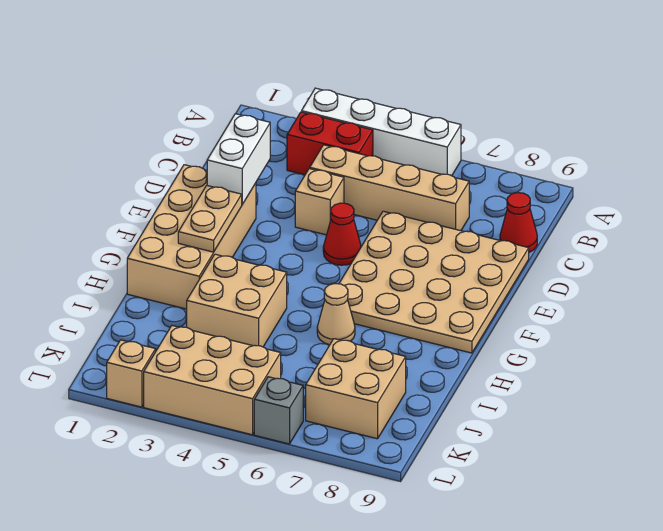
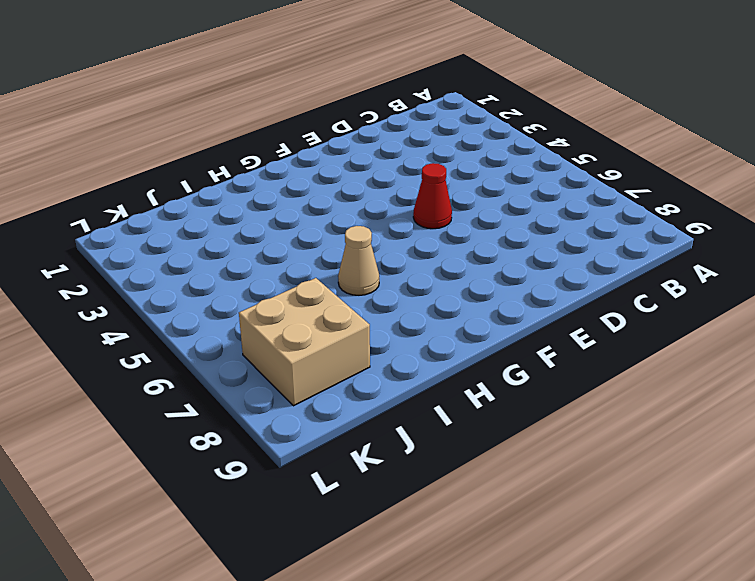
none -> white brick A3:A6 level 1
none -> red brick B3:B4 level 1
none -> tan brick C4:C7 level 1

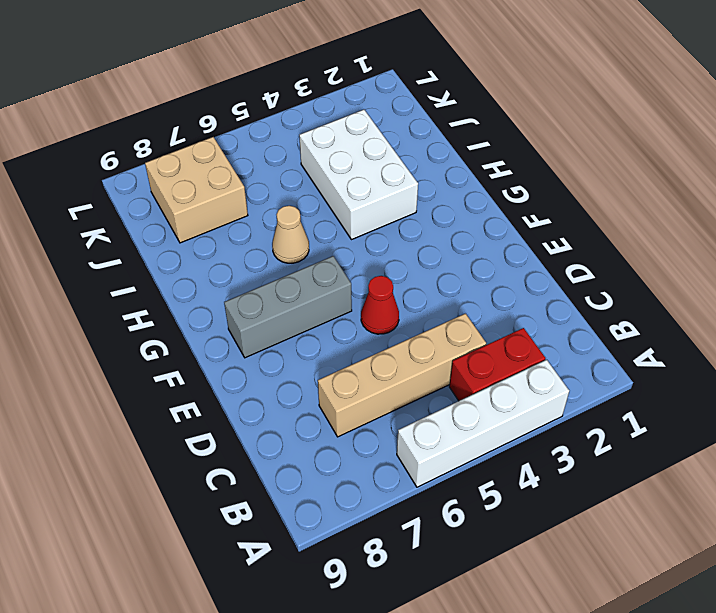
grey brick F6:F8 level 1 -> tan plate D6:G9 level 1
white brick H3:J4 level 1 -> tan brick H3:I4 level 1
none -> red cone C9 level 1
none -> tan brick D4 level 1
none -> tan brick E1:H2 level 1

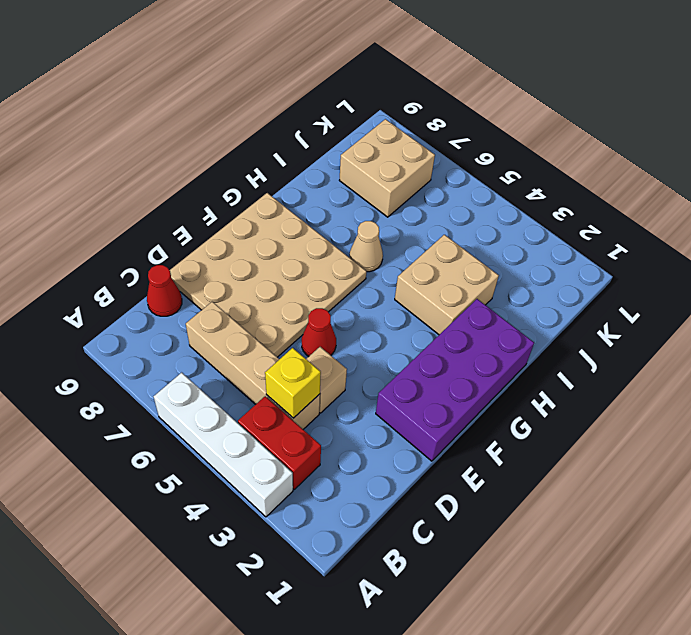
yellow brick C4 level 2 -> none
purple brick E1:H2 level 1 -> tan brick E1:H2 level 1
none -> tan brick K3:L5 level 1
none -> tan brick L2 level 1
none -> grey brick L6 level 1

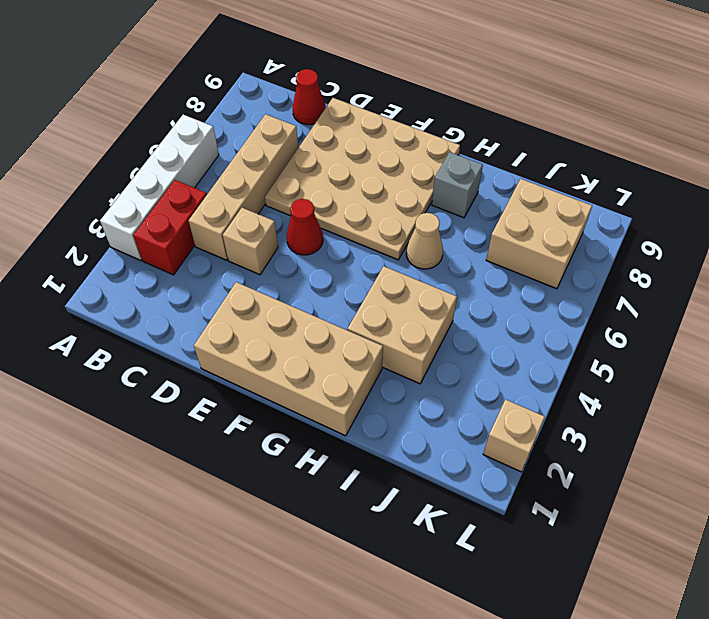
grey brick H8 level 1 -> grey brick L6 level 1
none -> tan brick K3:L5 level 1
none -> white brick D2:E2 level 2
none -> tan plate F2:G2 level 2

